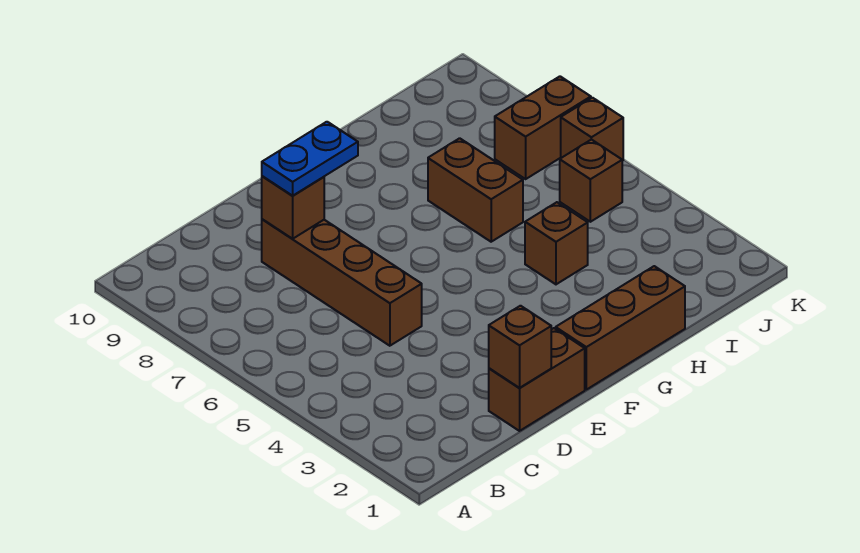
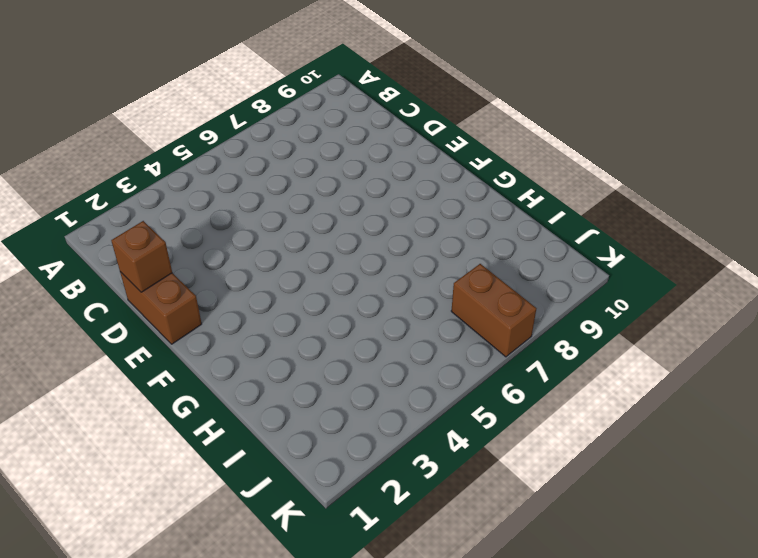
none -> brown brick D5:D8 level 1
none -> brown brick F1:H1 level 1

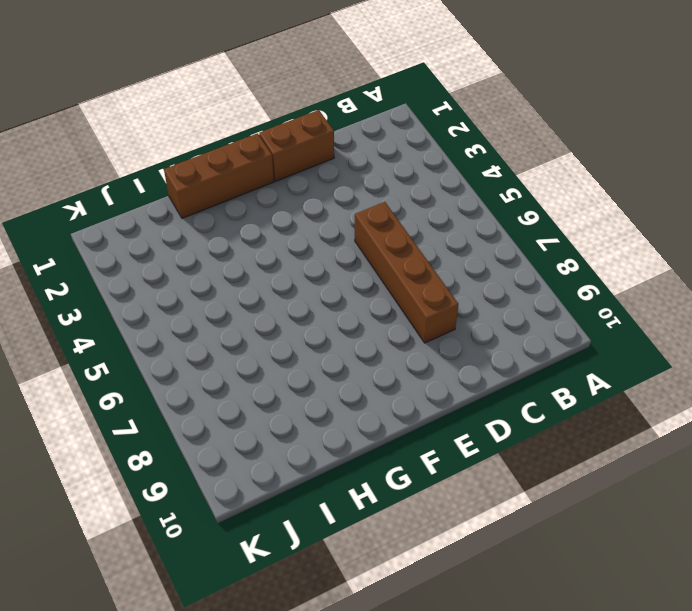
none -> brown brick H4 level 1
none -> brown brick H6:H7 level 1

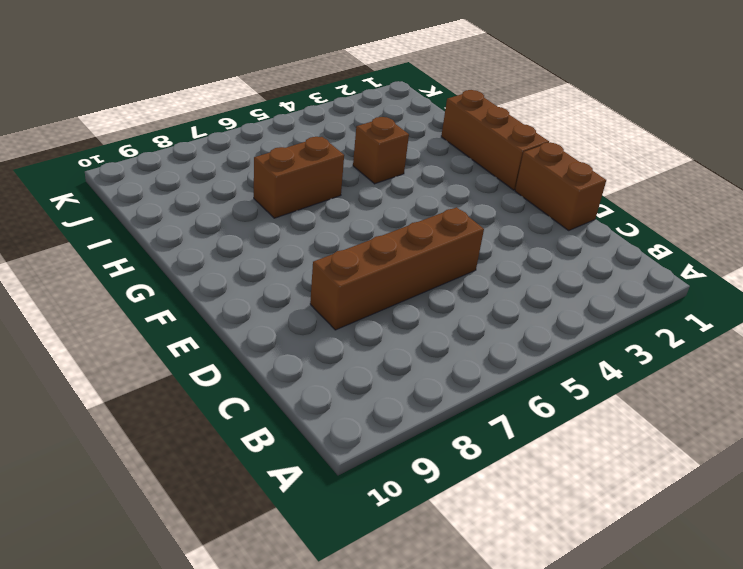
none -> brown brick J5 level 1
none -> brown brick J7:K7 level 1

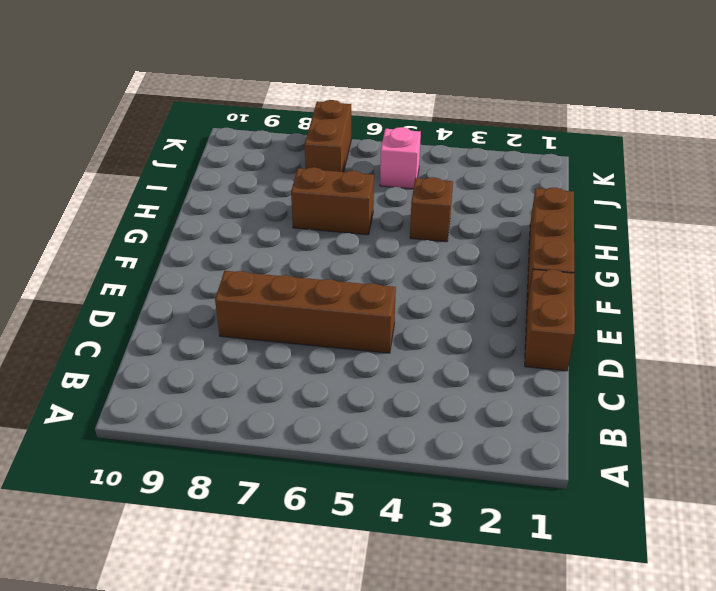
pink brick J5 level 1 -> brown brick J5 level 1
none -> brown brick K6 level 1
none -> brown brick D1 level 2

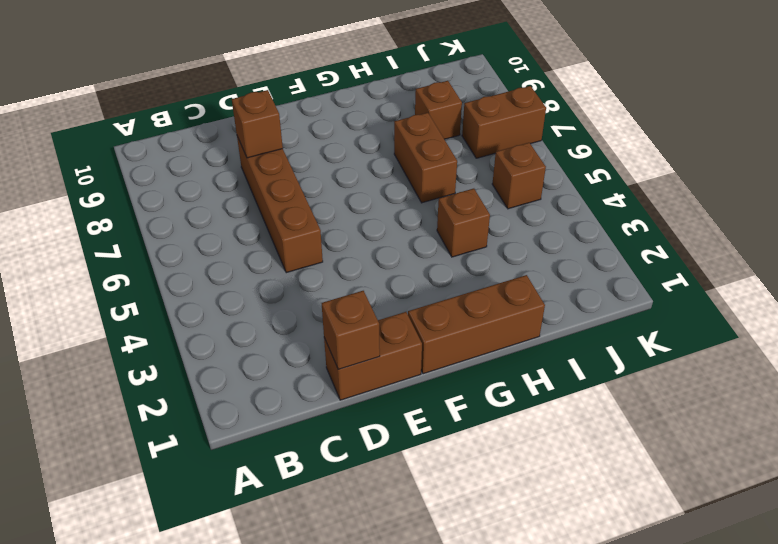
brown brick I8 level 1 -> brown brick K6 level 1
none -> blue plate D8:E8 level 3

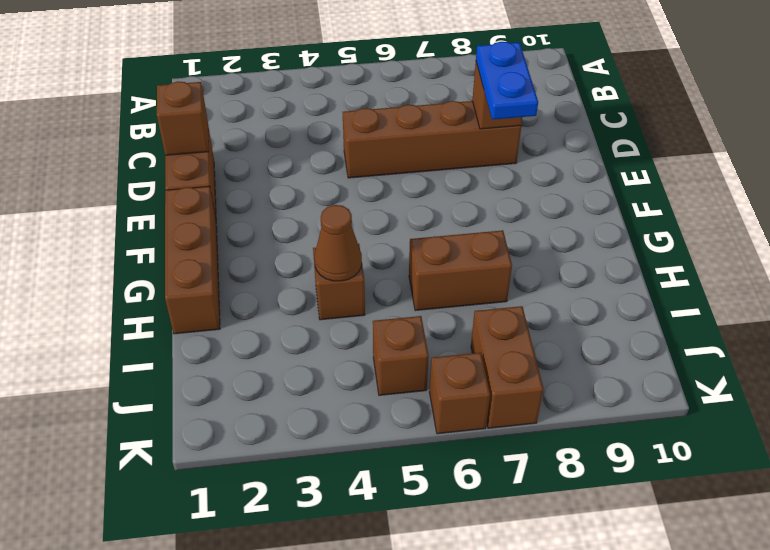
brown cone H4 level 2 -> none

